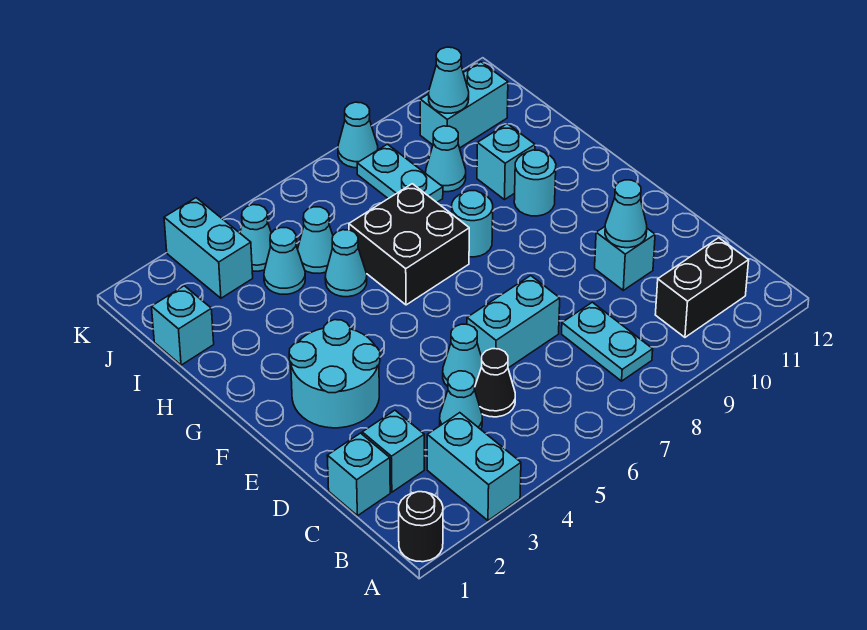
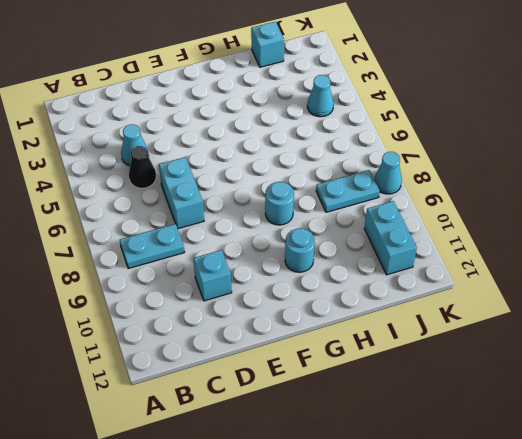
none -> black round brick A1 level 1
none -> cyan brick A3:B3 level 1
none -> black brick B10:B11 level 1

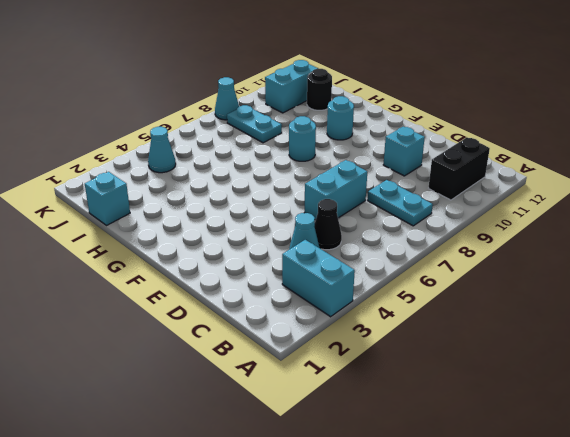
black round brick I11 level 1 -> black round brick A1 level 1
none -> cyan brick C1 level 1
none -> cyan brick C2 level 1
none -> cyan cone D5 level 1

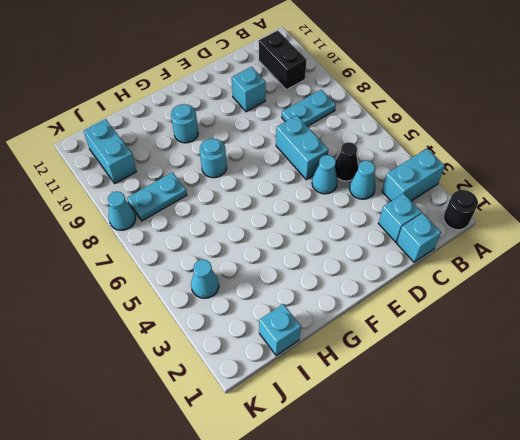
none -> cyan round brick E2:F3 level 1
none -> black brick G6:H7 level 1
none -> cyan cone H5 level 1

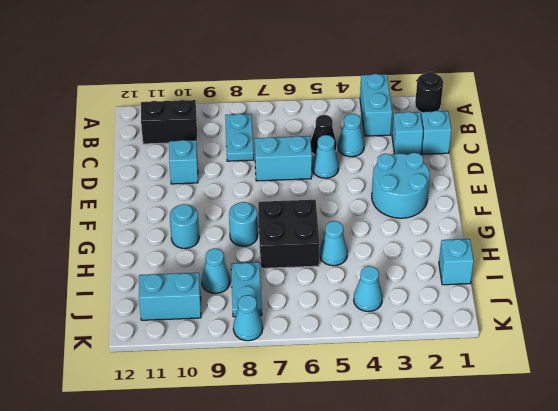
none -> cyan brick H10 level 1
none -> cyan cone I4 level 1
none -> cyan cone I5 level 1

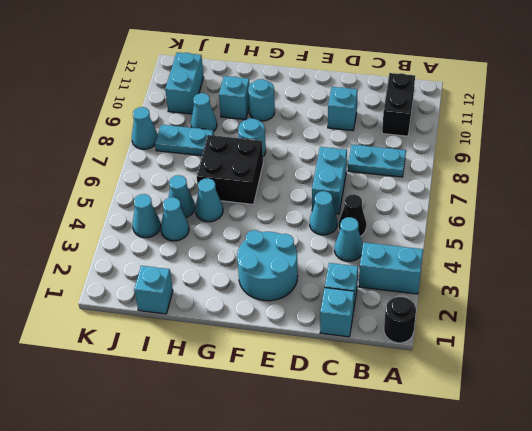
none -> cyan brick J3:K3 level 1
none -> cyan cone D10 level 2
none -> cyan cone J10 level 2

